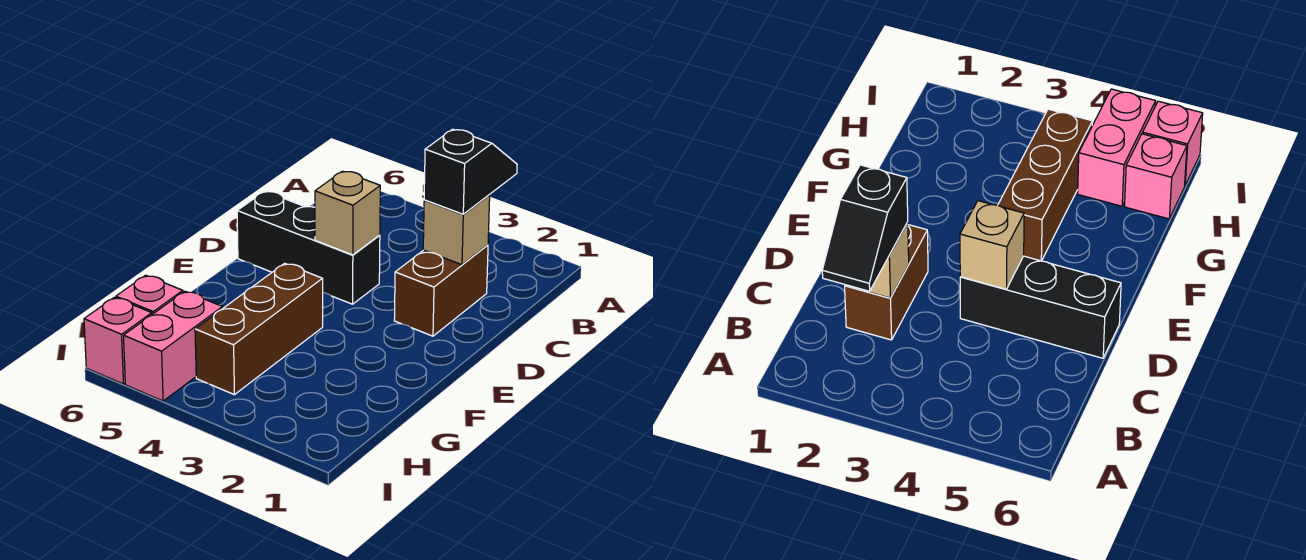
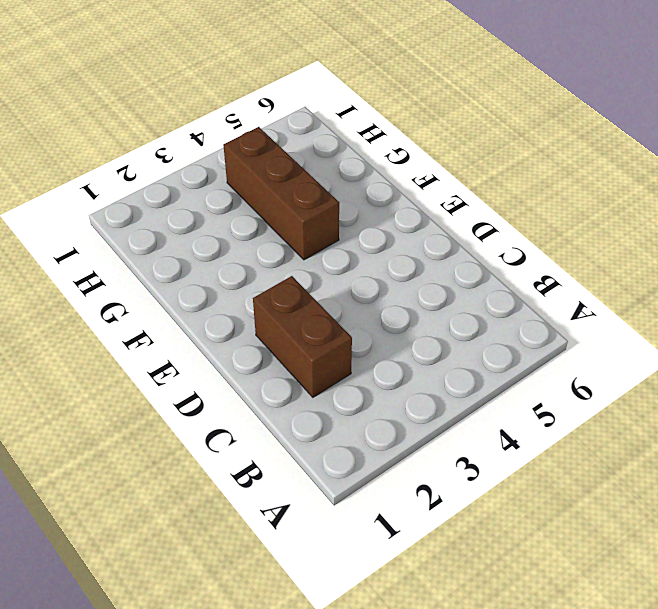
none -> black brick D4:D6 level 1
none -> pink brick H5:I5 level 1

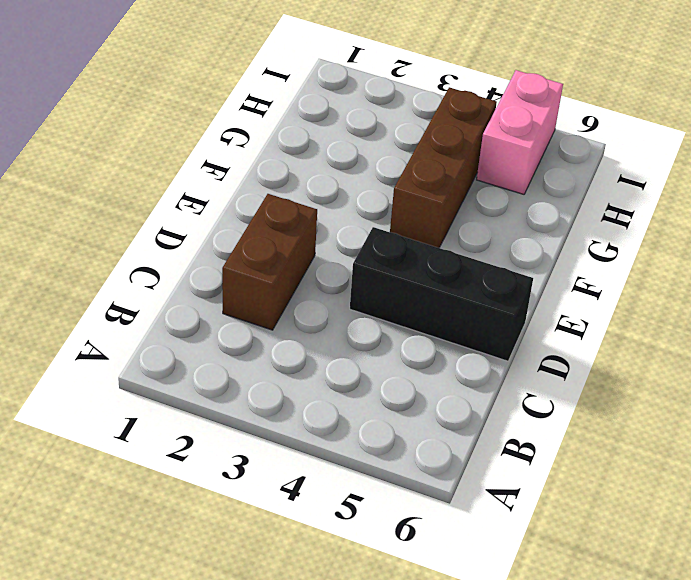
none -> pink brick H6 level 1
none -> pink brick I6 level 1

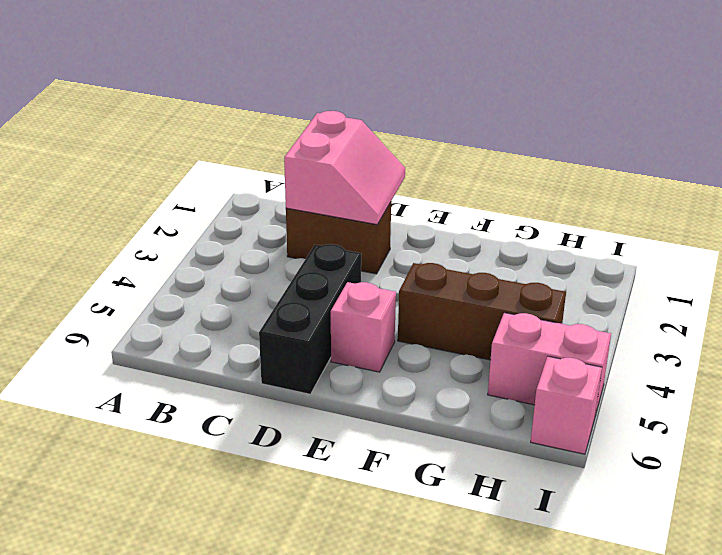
pink slope C1:D2 level 2 top C -> tan brick C2 level 2
pink brick E5 level 1 -> pink brick H6 level 1
none -> tan brick D4 level 2
none -> black slope B2:C2 level 3 top C

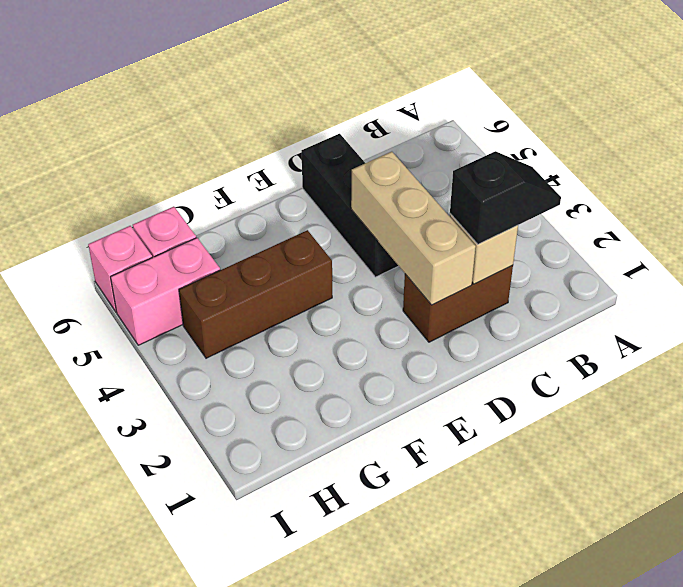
tan brick D2:D4 level 2 -> tan brick D4 level 2

